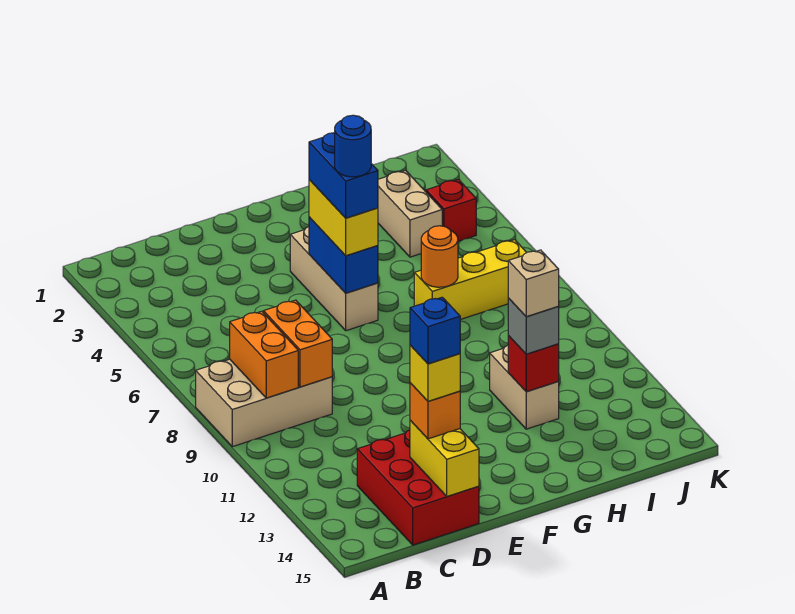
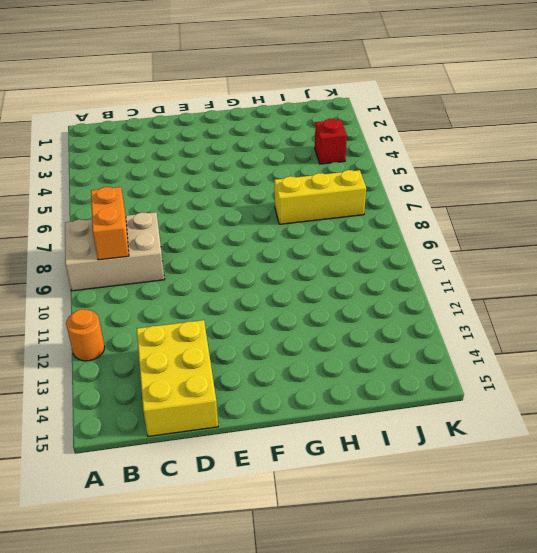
orange round brick A12 level 1 -> orange round brick H7 level 2
yellow brick C13:D15 level 1 -> red brick C13:D15 level 1
none -> tan brick F4:F6 level 1
none -> tan brick H11:H12 level 1
none -> tan brick I3:I4 level 1

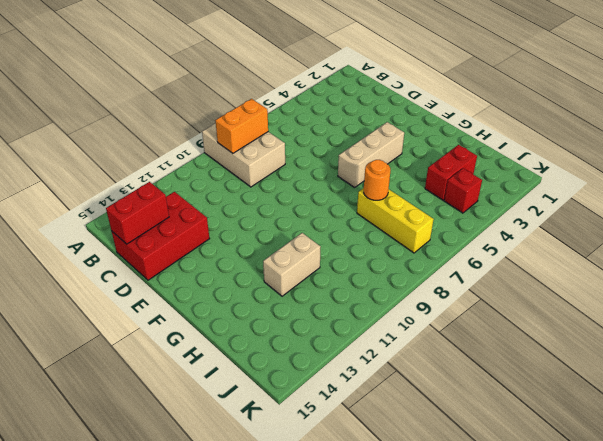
red brick C14:C15 level 2 -> none
red brick I3:I4 level 1 -> tan brick I3:I4 level 1
none -> orange brick C8:C9 level 2
none -> yellow brick D14:D15 level 2
none -> blue brick F5:F6 level 2

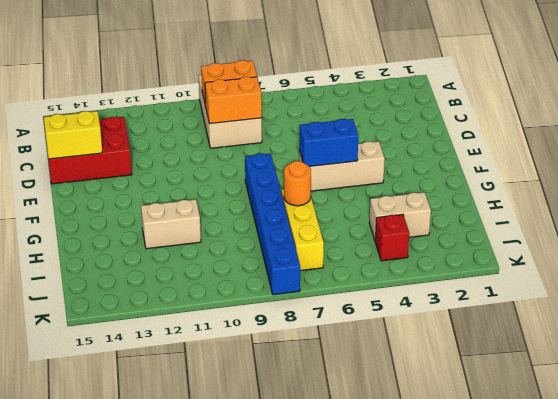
blue brick F8:K8 level 1 -> none
none -> red brick H12 level 2
none -> orange brick D14 level 3
none -> yellow brick F5:F6 level 3

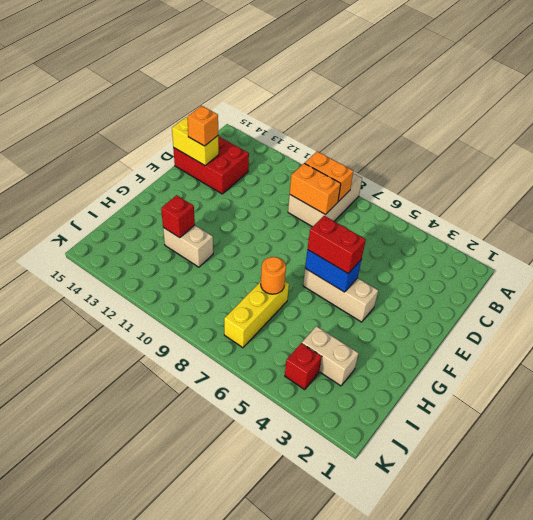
red brick F5:F6 level 3 -> yellow brick F5:F6 level 3
none -> grey brick H12 level 3
none -> yellow brick D14 level 4
none -> blue brick F5:F6 level 4

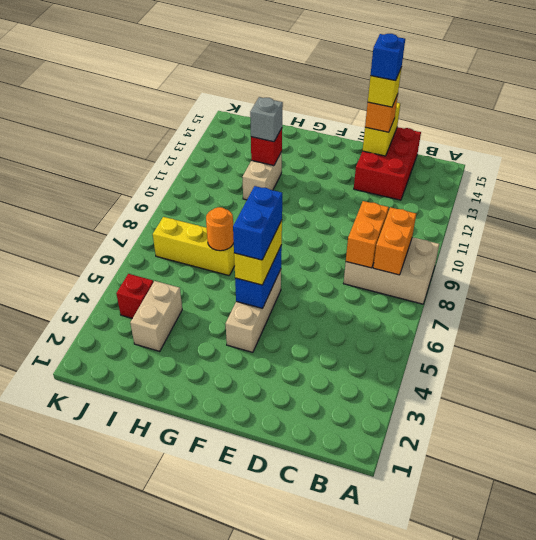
none -> tan brick H12 level 4
none -> blue round brick F6 level 5

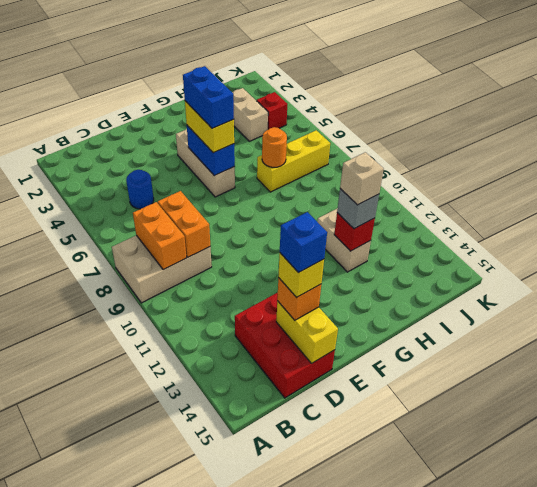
blue round brick C5 level 1 -> blue round brick F6 level 5

